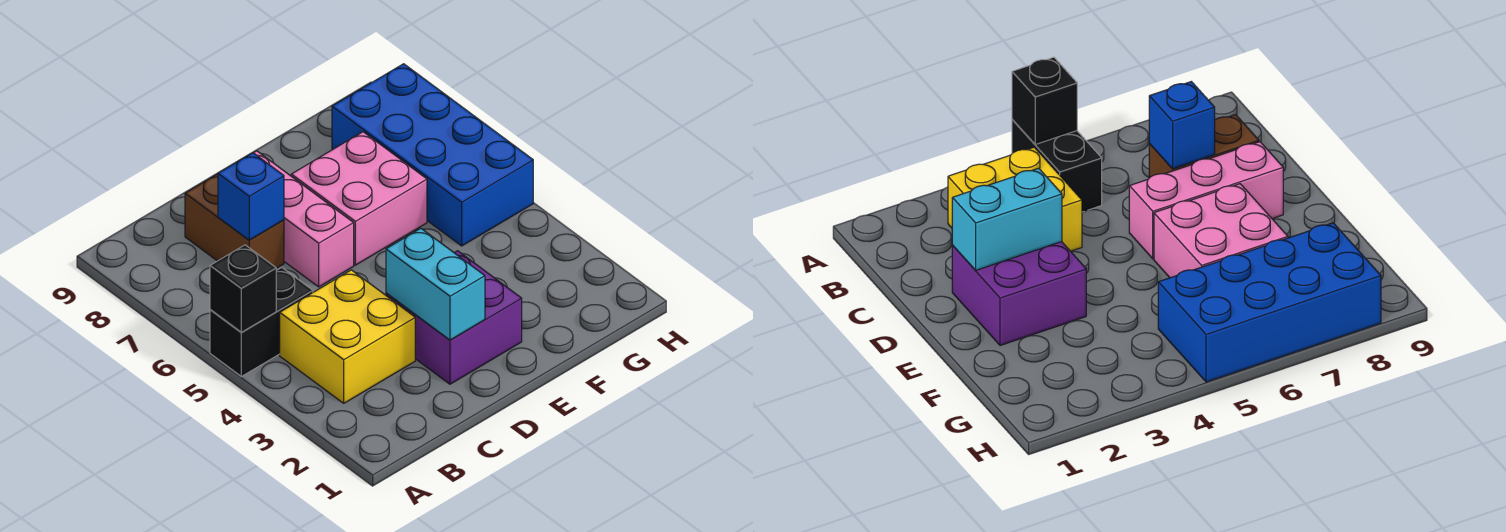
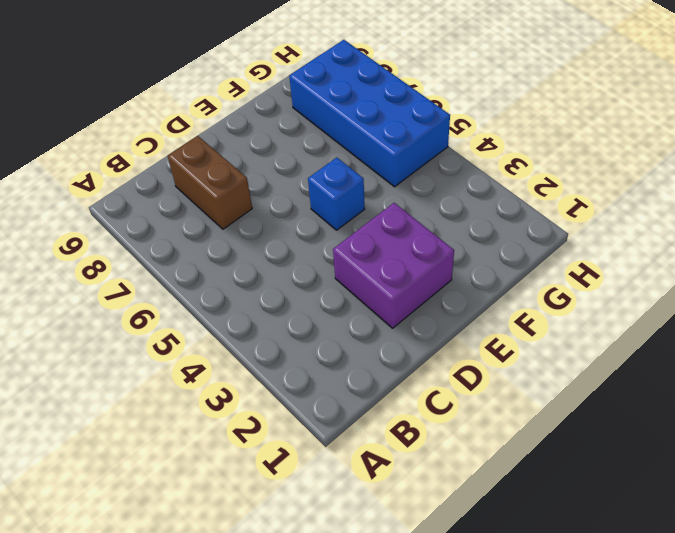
blue brick E5 level 1 -> blue brick C7 level 2
none -> black brick A5:B5 level 1
none -> yellow brick B3:C4 level 1

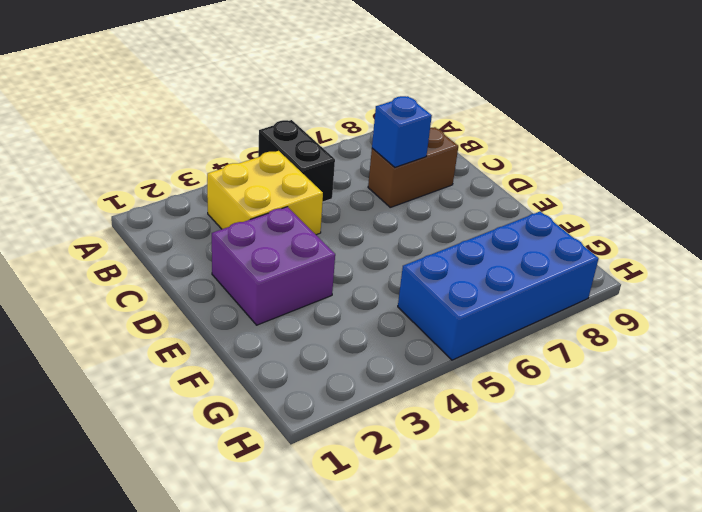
none -> pink brick D6:D8 level 1
none -> pink brick E6:F7 level 1

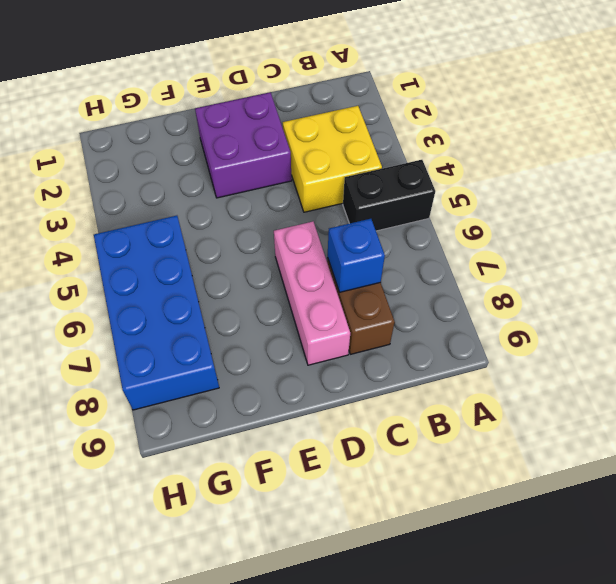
none -> pink brick E6:F7 level 1
none -> black brick A5 level 2

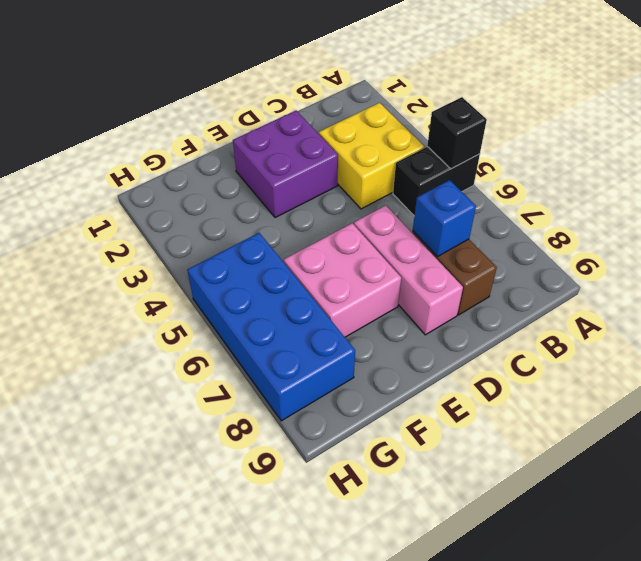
none -> cyan brick D2:D3 level 2

